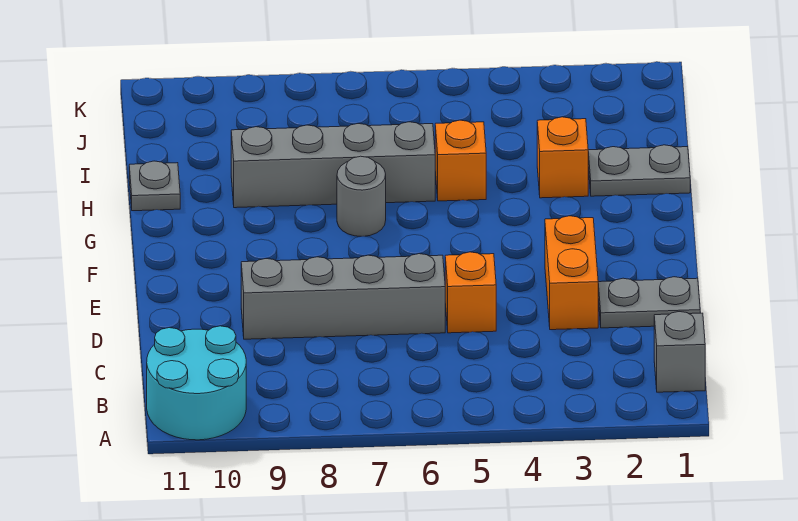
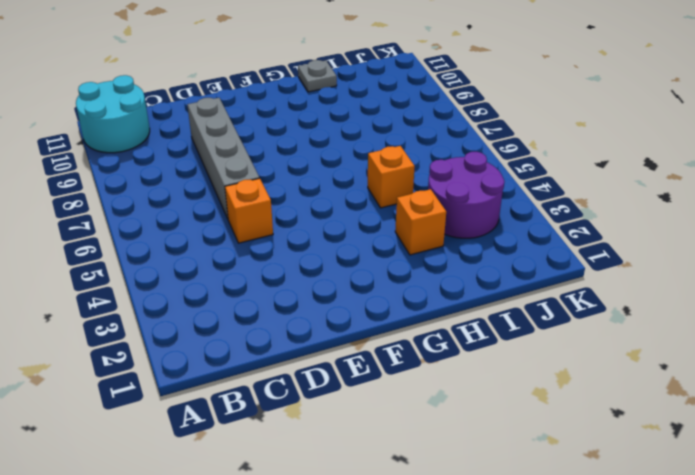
purple round brick I3:J4 level 1 -> none
none -> grey brick B1 level 1
none -> grey plate D1:D2 level 1
none -> orange brick D3:E3 level 1

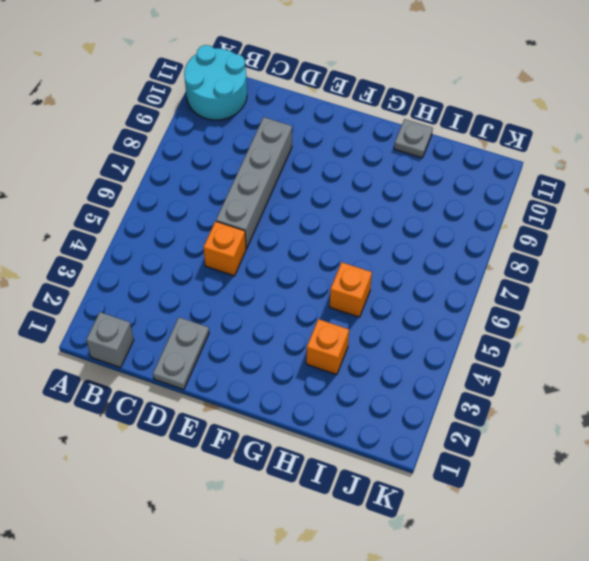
none -> orange brick D3:E3 level 1
none -> grey round brick G7 level 1
none -> grey plate H1:H2 level 1

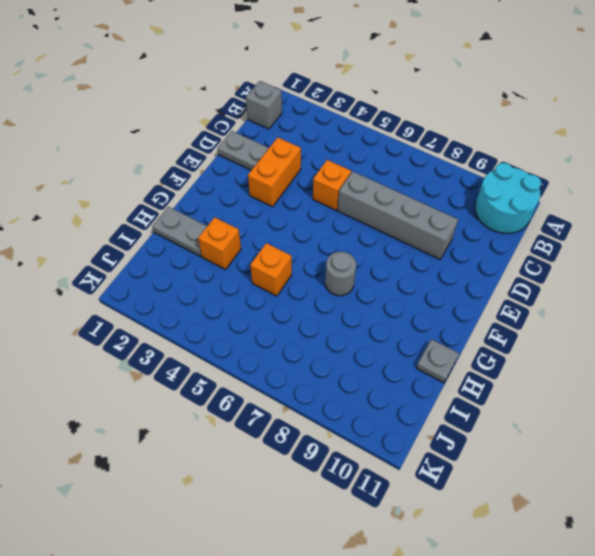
none -> grey brick H6:H9 level 1

